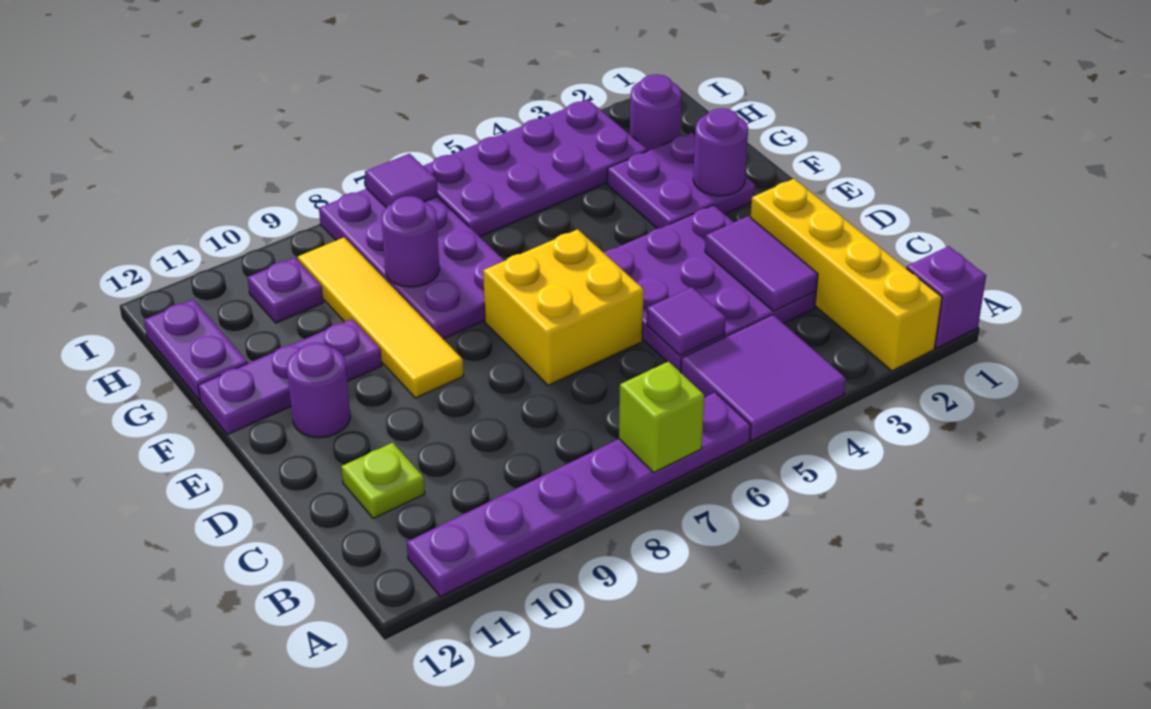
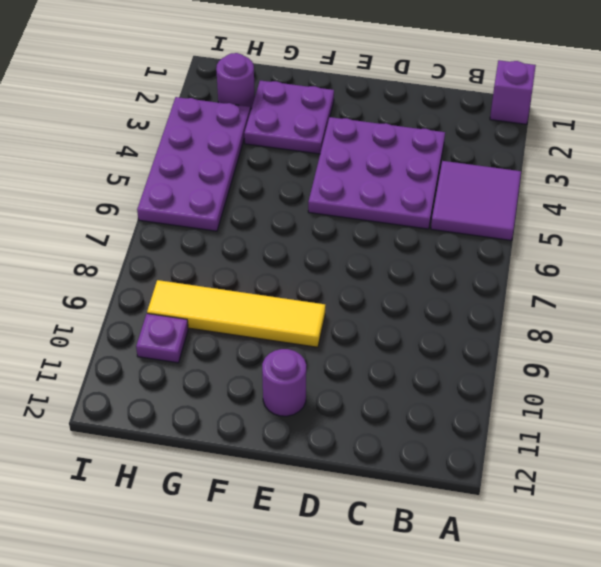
none -> yellow brick A2:D2 level 1
none -> purple plate A6:A11 level 1
none -> lime plate C11 level 1

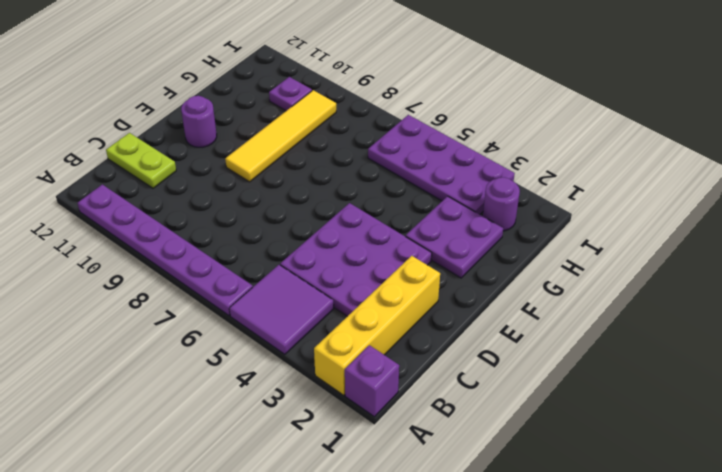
lime plate C11:C12 level 1 -> lime plate C11 level 1
none -> yellow brick D6:E7 level 1
none -> purple plate F7:I8 level 1
none -> purple plate F10:F12 level 1

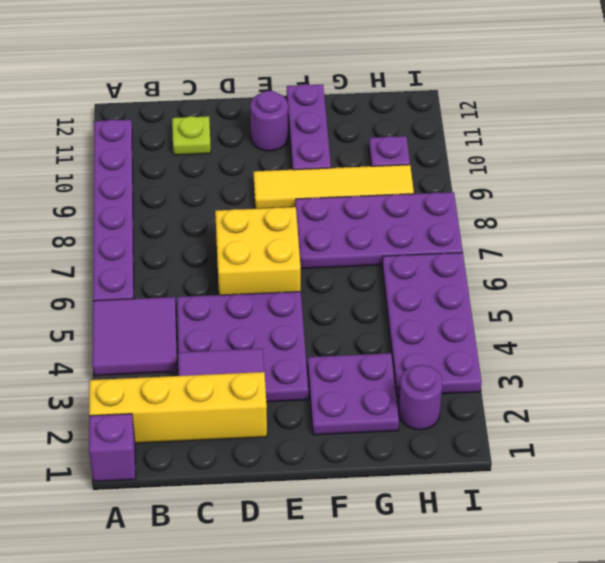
none -> purple plate G12:H12 level 1
none -> lime brick A7 level 2
none -> purple tile C5 level 2

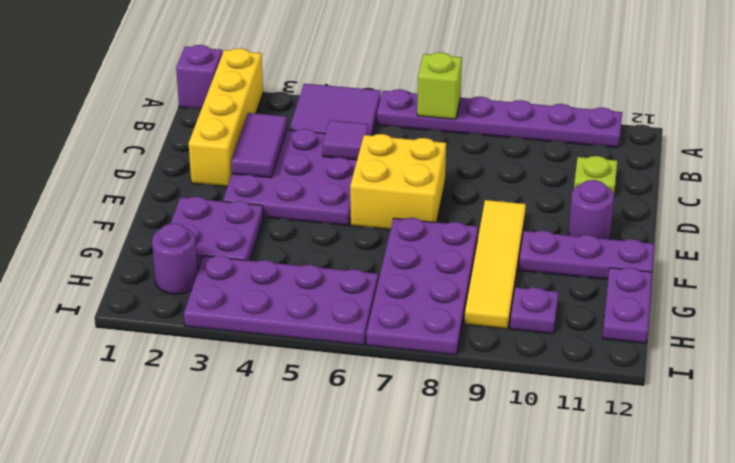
none -> purple round brick F2 level 2
none -> purple round brick G8 level 2
none -> purple tile I7 level 2

